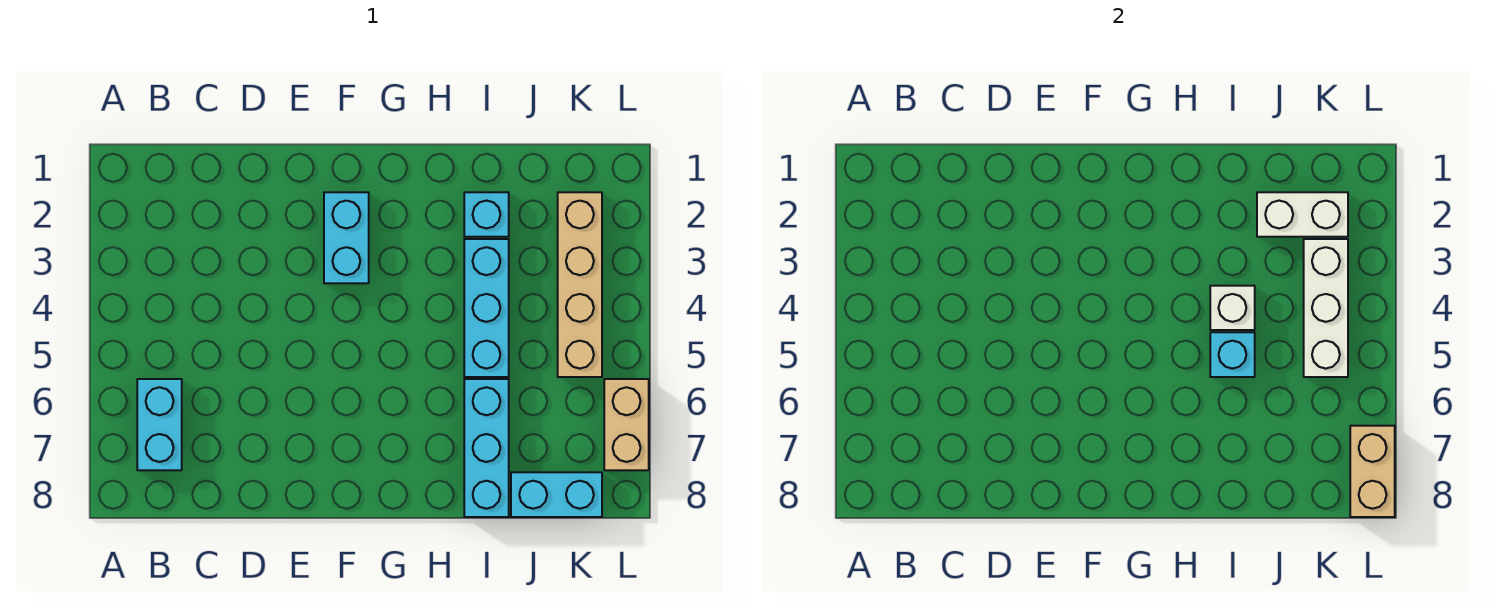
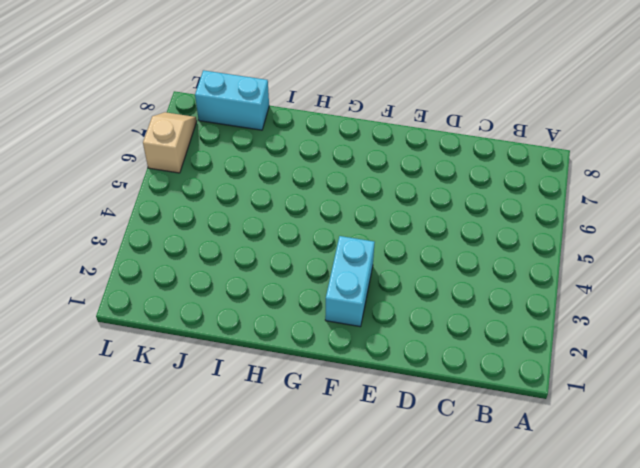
tan slope L6:L7 level 1 top 6 -> tan brick L6:L7 level 1
none -> cyan brick B6:B7 level 1
none -> cyan brick I2 level 1
none -> cyan brick I3:I5 level 1

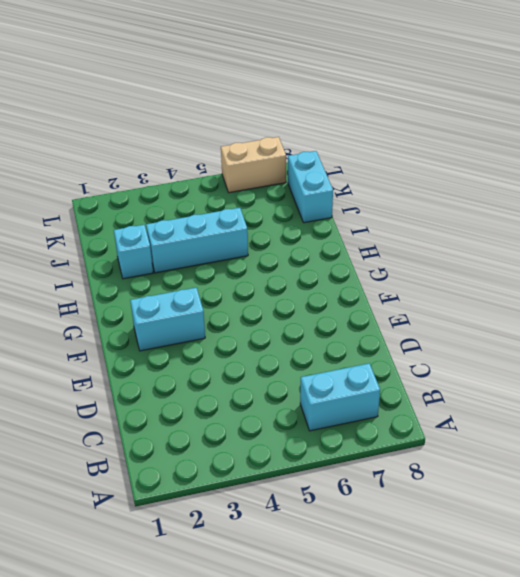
none -> cyan brick I6:I8 level 1
none -> tan brick K2:K5 level 1
none -> white brick I4 level 2

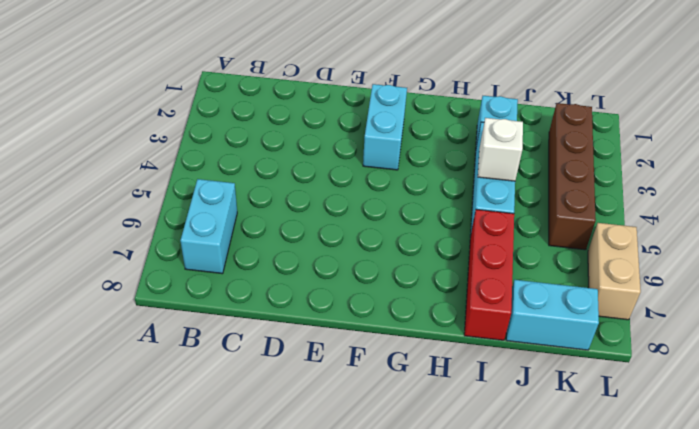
red brick I6:I8 level 1 -> cyan brick I6:I8 level 1
brown brick K2:K5 level 1 -> tan brick K2:K5 level 1
none -> cyan brick I5 level 2
none -> white brick J2:K2 level 2
none -> white brick K3:K5 level 2

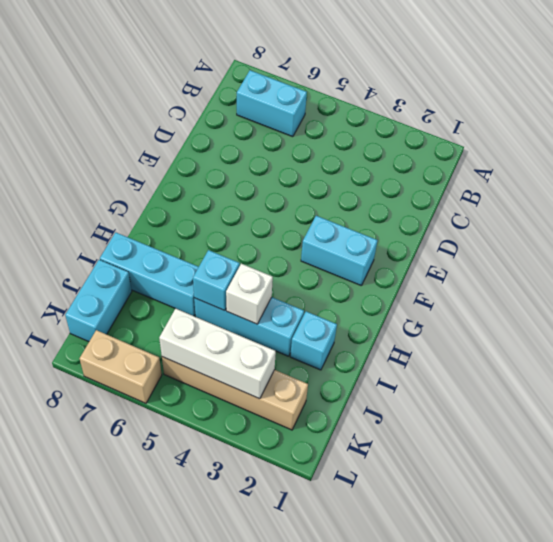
none -> white brick J2:K2 level 2
none -> tan brick L7:L8 level 2

